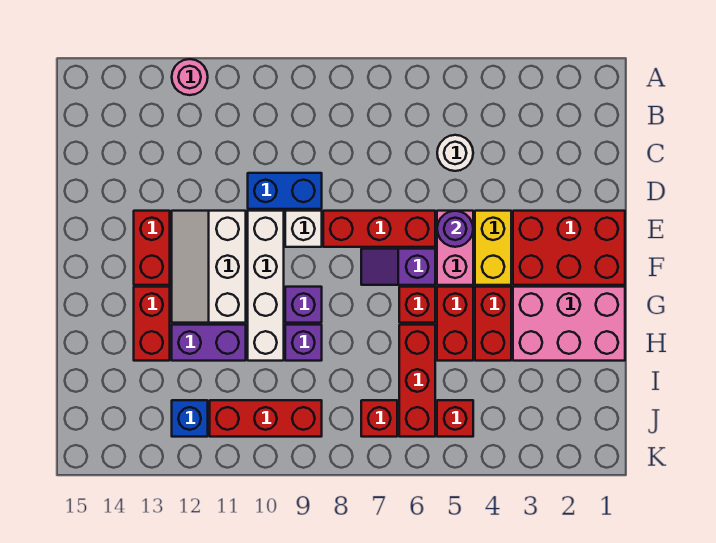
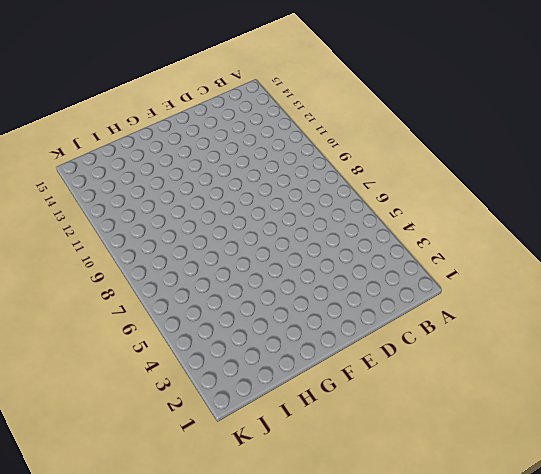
none -> pink round brick A12 level 1
none -> white round brick C5 level 1
none -> blue brick D9:D10 level 1

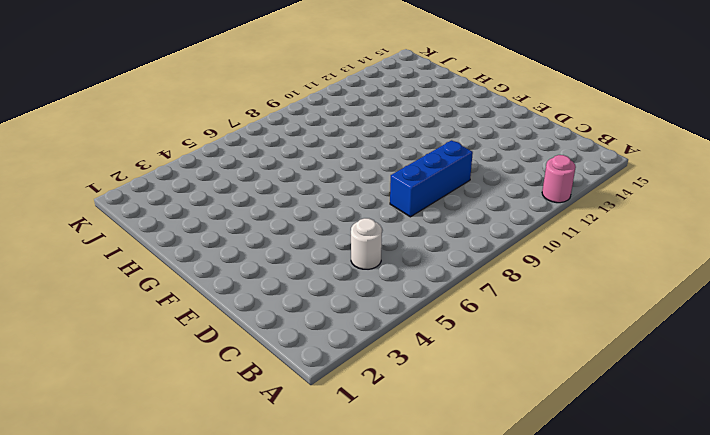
blue brick D8:D10 level 1 -> blue brick D9:D10 level 1
none -> red brick E1:F3 level 1
none -> yellow brick E4:F4 level 1
none -> pink brick E5:F5 level 1

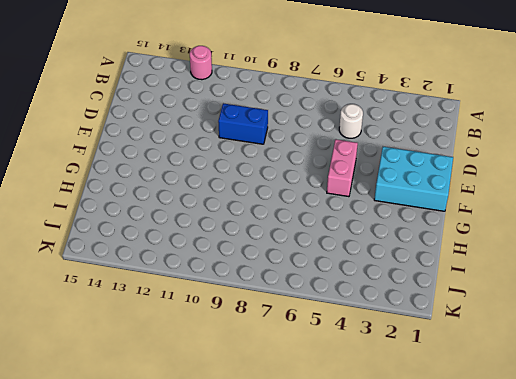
cyan brick E1:F3 level 1 -> red brick E1:F3 level 1
none -> yellow brick E4:F4 level 1
none -> red brick E6:E8 level 1
none -> white brick E9 level 1

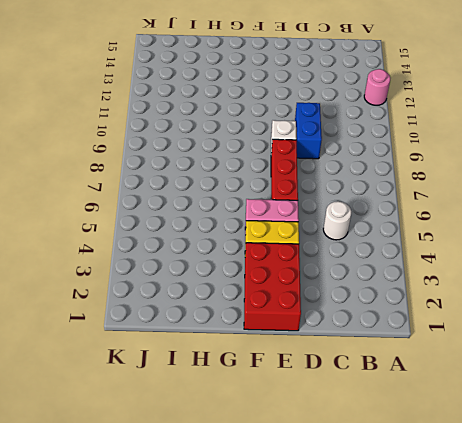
none -> white brick E10:H10 level 1
none -> white slope E11:G12 level 1 top 11
none -> red brick E13:F13 level 1

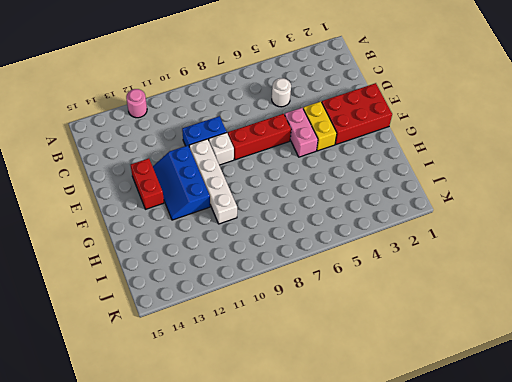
blue slope E11:G12 level 1 top 11 -> white slope E11:G12 level 1 top 11
none -> purple slope F6:F7 level 1 top 6
none -> pink brick G1:H3 level 1
none -> red brick G4:H4 level 1

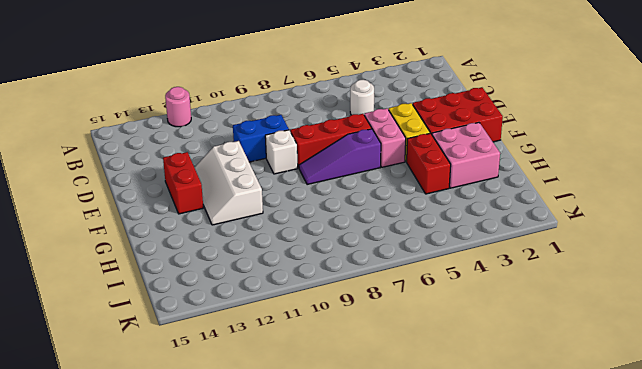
purple slope F6:F8 level 1 top 6 -> purple slope F6:F7 level 1 top 6
pink brick G2:H3 level 1 -> pink brick G1:H3 level 1
none -> white brick E10:H10 level 1
none -> red brick G5:H5 level 1
none -> red brick G6 level 1

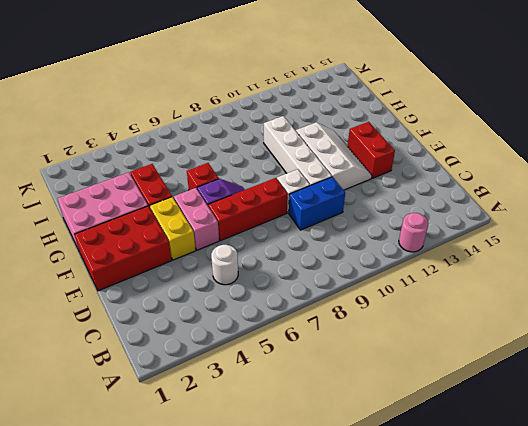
none -> red brick G5:H5 level 1
none -> purple brick G9 level 1
none -> red brick G13:H13 level 1

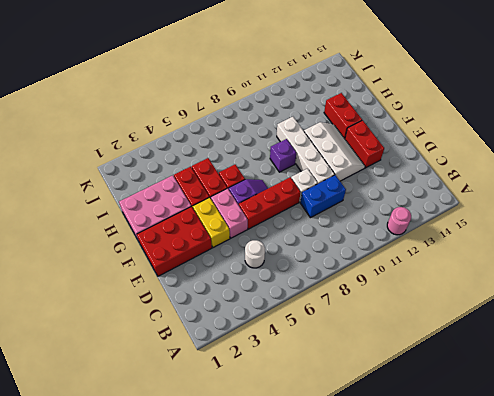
none -> red brick H6:J6 level 1
none -> purple brick H9 level 1
none -> purple brick H11:H12 level 1

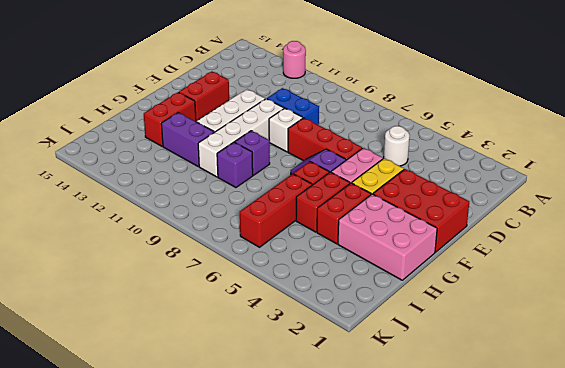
none -> red brick J5 level 1
none -> red brick J7 level 1
none -> red brick J9:J11 level 1

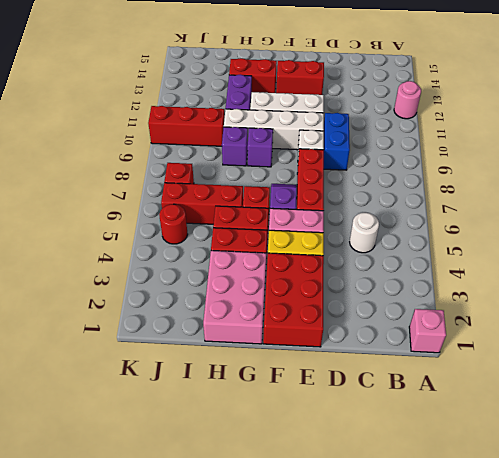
pink brick A1 level 1 -> none
red brick I10:K10 level 1 -> red brick J9:J11 level 1
red round brick J5 level 1 -> red brick J5 level 1
none -> blue brick J12 level 1
none -> purple round brick E5 level 2

